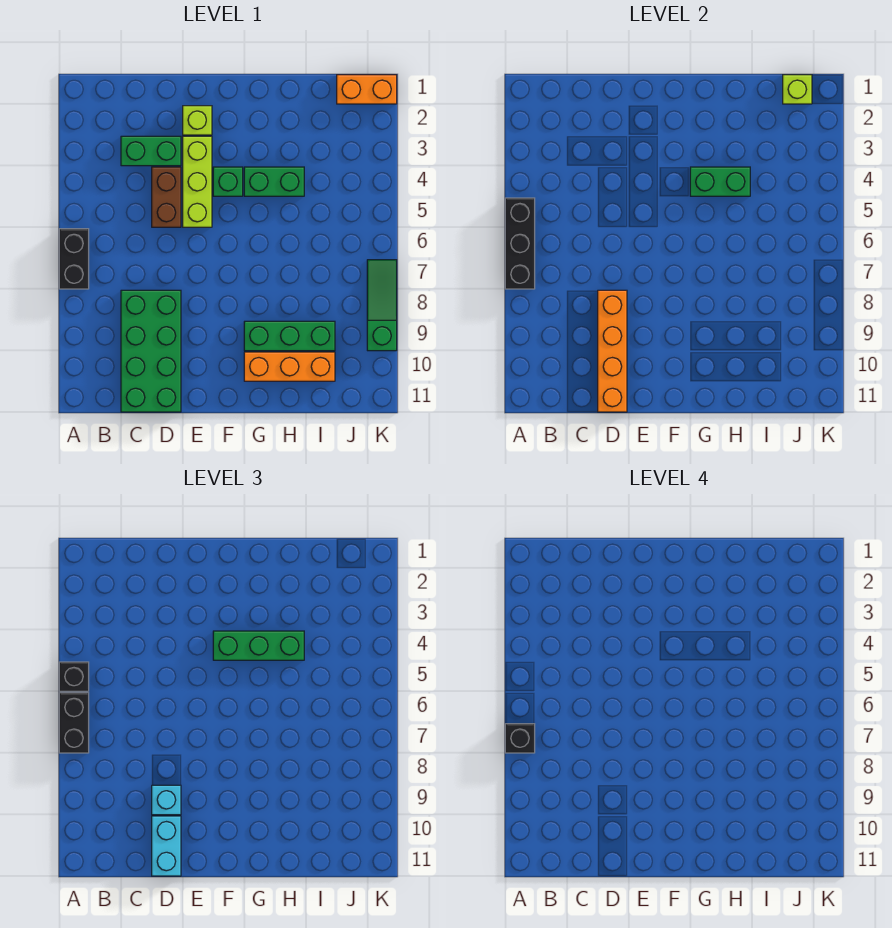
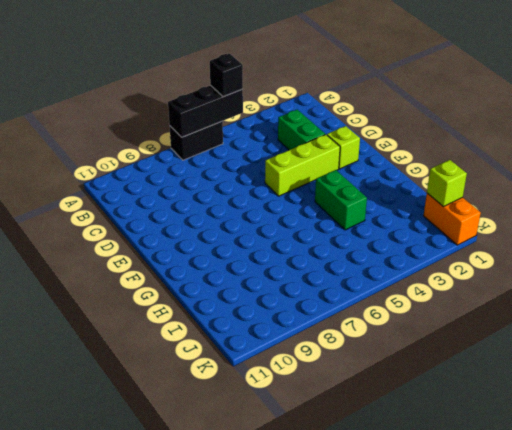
none -> green brick C8:D11 level 1
none -> brown brick D4:D5 level 1
none -> green brick F4 level 1

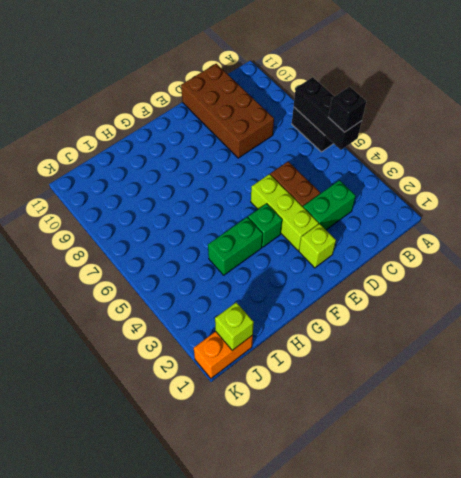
brown brick C8:D11 level 1 -> green brick C8:D11 level 1
none -> green brick G9:I9 level 1
none -> orange brick G10:I10 level 1
none -> green slope K7:K9 level 1 top 9

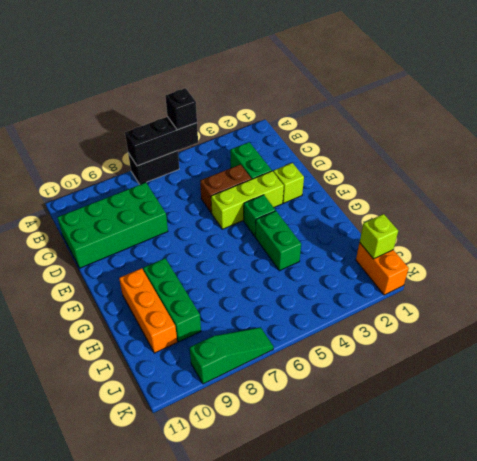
none -> orange brick D8:D11 level 2
none -> green brick G4:H4 level 2
none -> black brick A6:A7 level 3

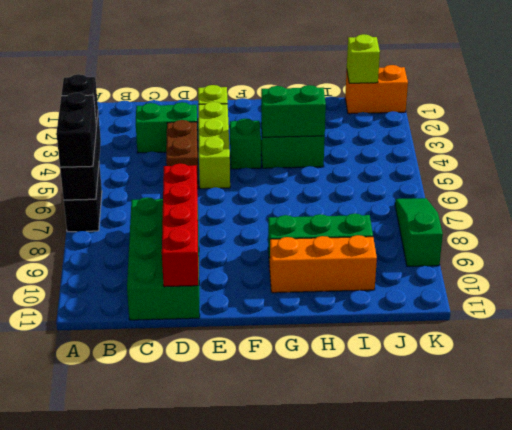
red brick D8:D11 level 2 -> orange brick D8:D11 level 2
none -> cyan brick D9 level 3
none -> cyan brick D10:D11 level 3
none -> green brick F4:H4 level 3

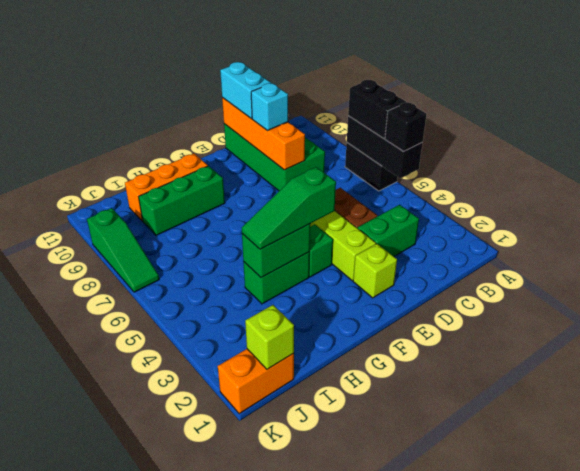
green slope F4:H4 level 3 top F -> green brick F4:H4 level 3
none -> black brick A7 level 4

